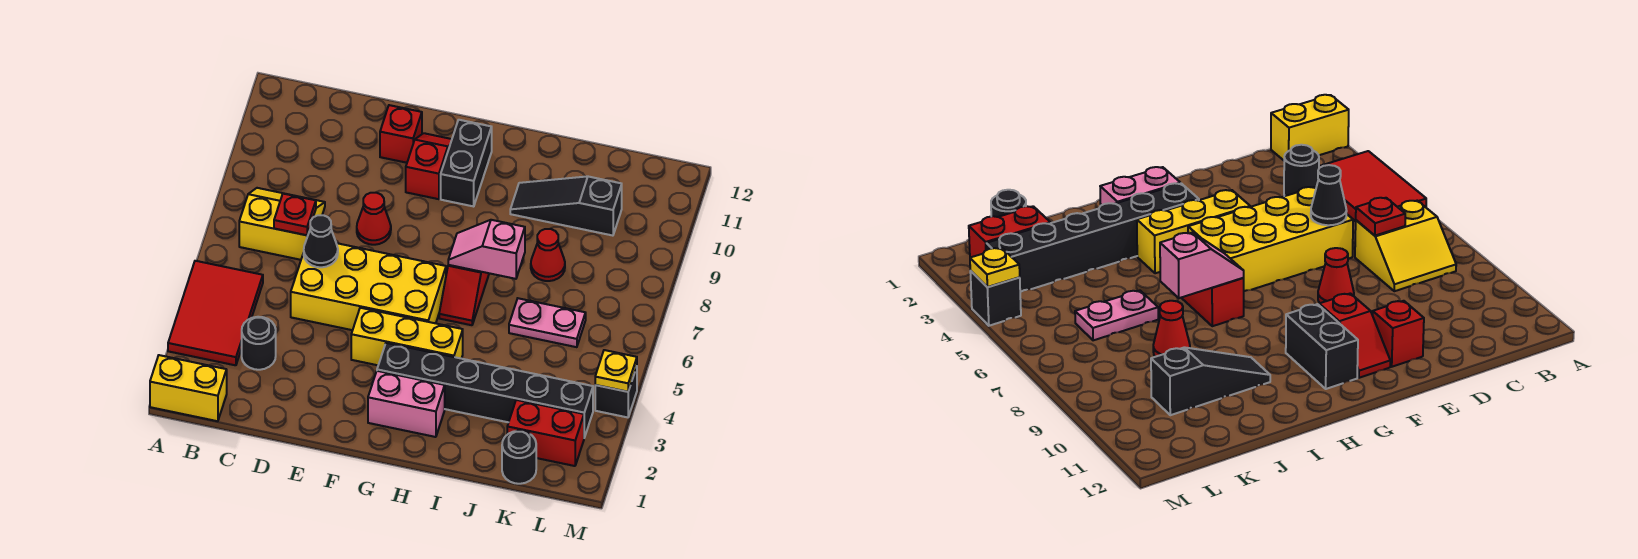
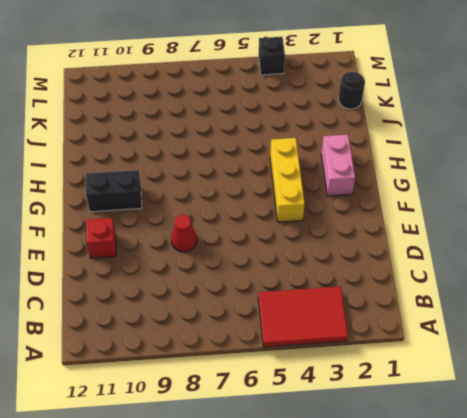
none -> yellow brick A1:B1 level 1
none -> yellow slope B7:C8 level 1 top 7
none -> black round brick C3 level 1

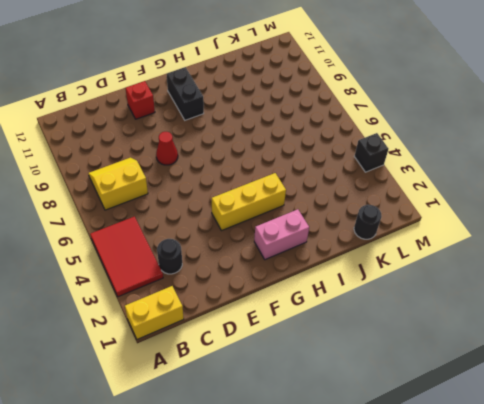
none -> yellow brick D5:G6 level 1
none -> red slope F10:F11 level 1 top 10
none -> black brick G3:L3 level 1

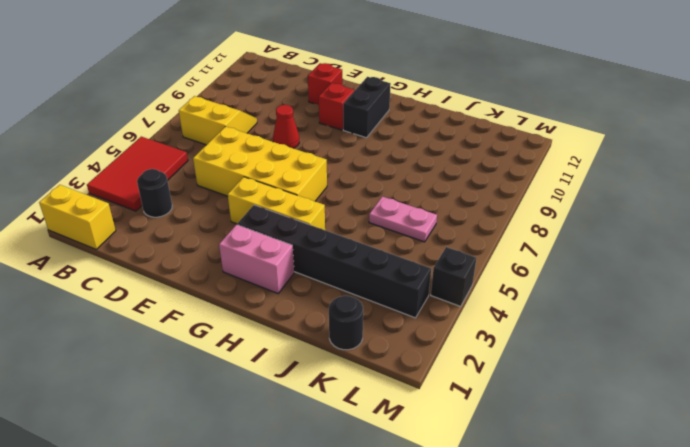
none -> red slope H6:H7 level 1 top 7
none -> black slope I10:K10 level 1 top K
none -> red cone J8 level 1

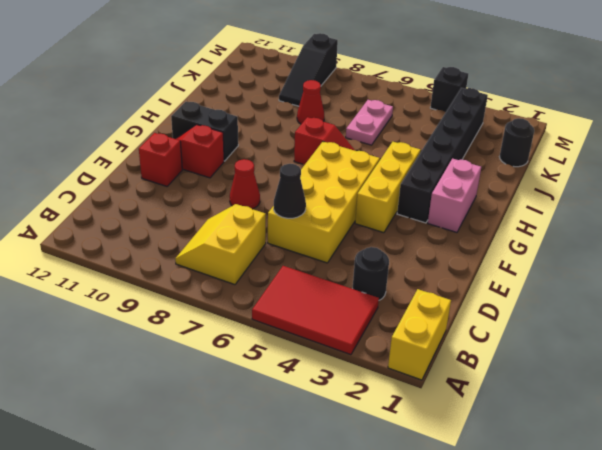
black slope K9:M9 level 1 top M -> black slope I10:K10 level 1 top K
none -> red brick K2:L2 level 1
none -> red plate C7 level 2
none -> pink slope H7:I7 level 2 top I

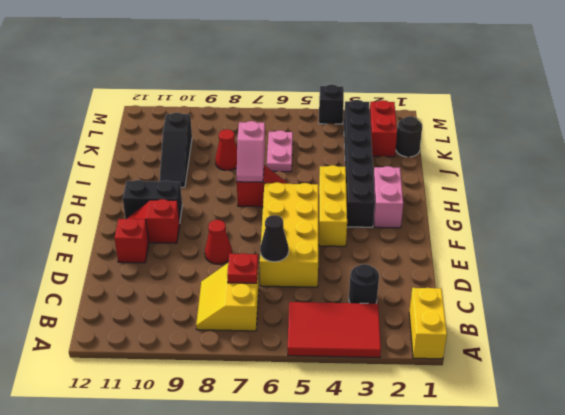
none -> yellow plate M4 level 2

